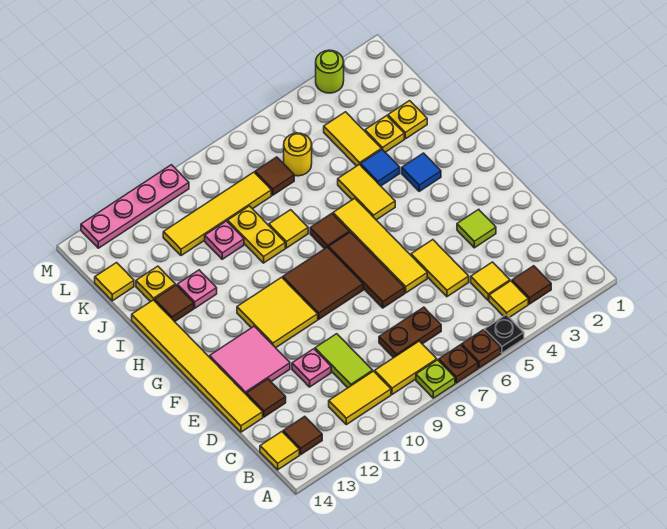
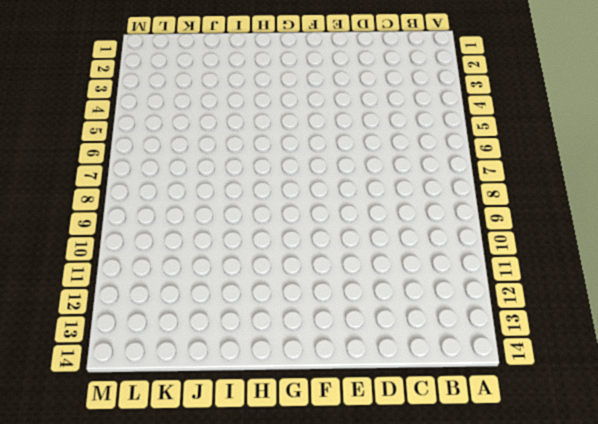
none -> black plate A5 level 1
none -> brown plate A6 level 1
none -> brown plate A7 level 1
none -> lime plate A8 level 1

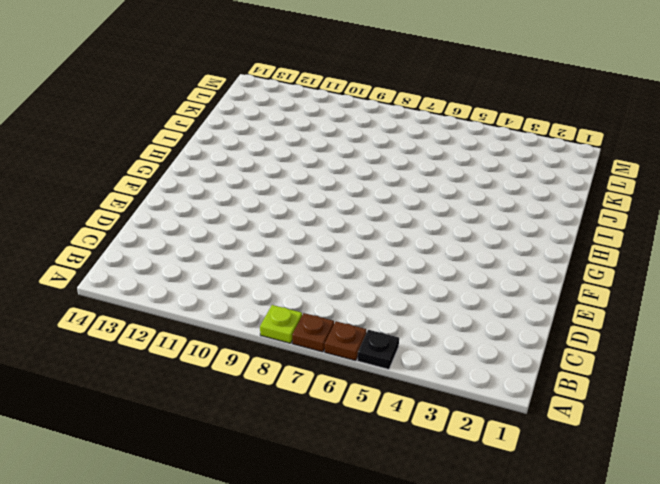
none -> brown tile B3 level 1
none -> yellow tile B4 level 1
none -> yellow tile B8:B9 level 1
none -> yellow tile B10:B11 level 1

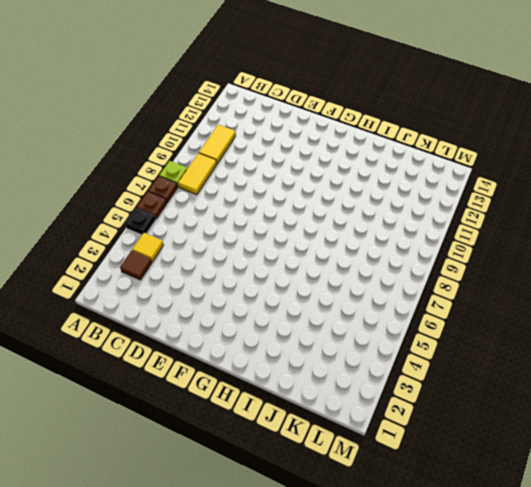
none -> brown tile B13 level 1
none -> yellow tile B14 level 1
none -> yellow tile C4 level 1
none -> brown plate C7:C8 level 1

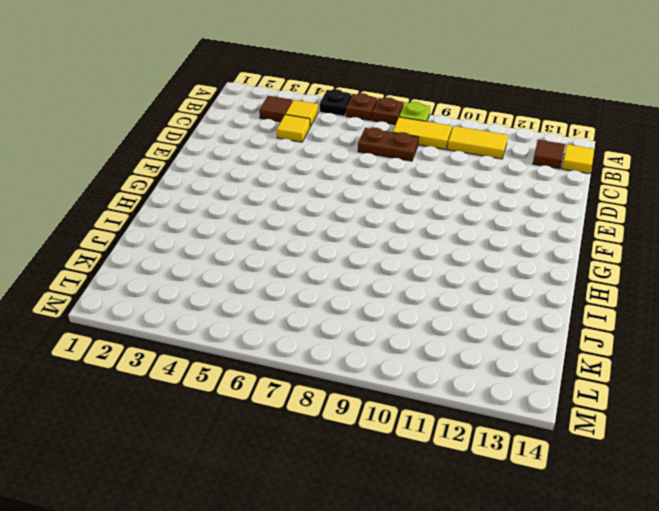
none -> lime tile C10:D10 level 1
none -> yellow tile D5:E5 level 1
none -> pink plate D11 level 1
none -> brown tile D13 level 1

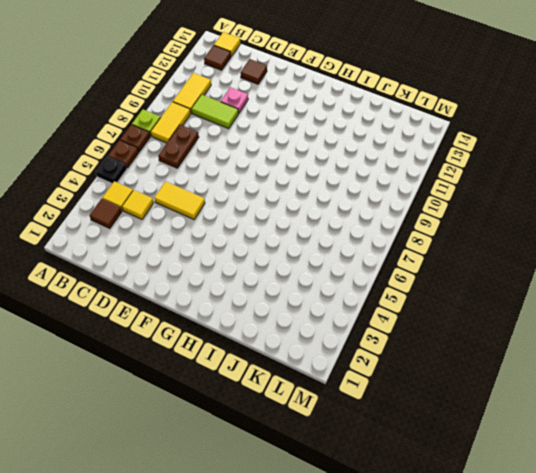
none -> yellow tile D14:I14 level 1
none -> lime tile E3 level 1
none -> yellow tile E6:H6 level 1
none -> brown tile E7:G7 level 1

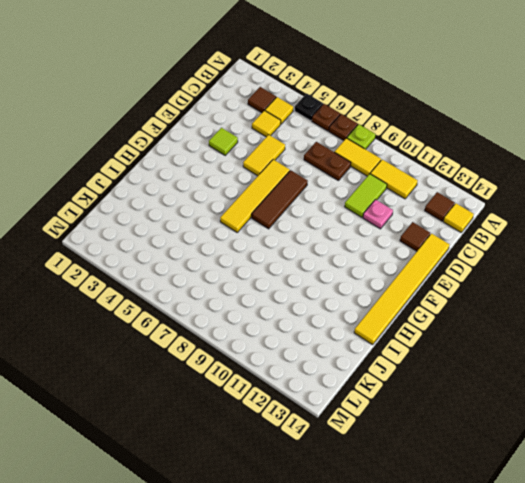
none -> pink tile E12:F13 level 1
none -> brown tile F8:G9 level 1
none -> yellow tile F10:G11 level 1
none -> blue tile H3 level 1

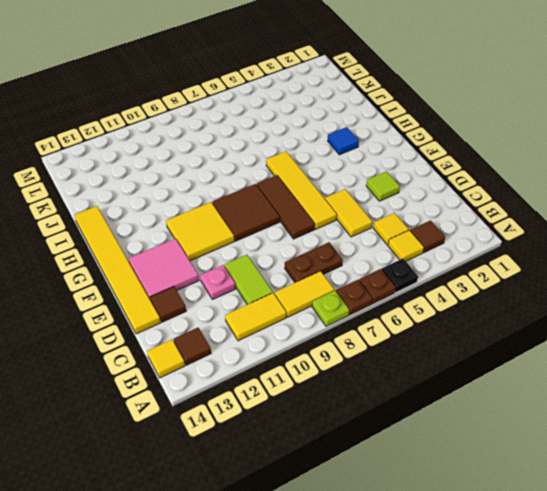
none -> yellow tile H5:I5 level 1
none -> brown tile H7 level 1
none -> blue tile I4 level 1
none -> yellow tile I8 level 1

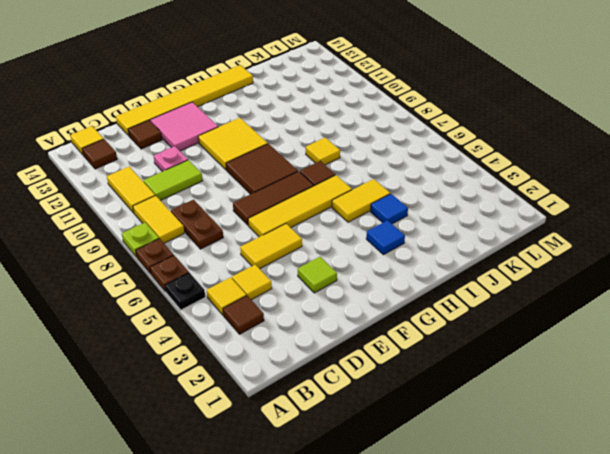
none -> yellow plate I9:J9 level 1
none -> pink plate I12 level 1
none -> brown tile I13 level 1
none -> yellow plate J2 level 1

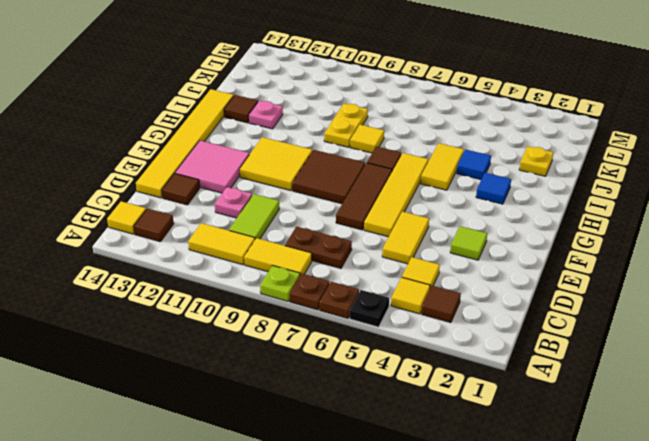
none -> yellow plate J3 level 1
none -> yellow tile J4:K4 level 1
none -> pink plate J10 level 1
none -> yellow plate J13 level 1

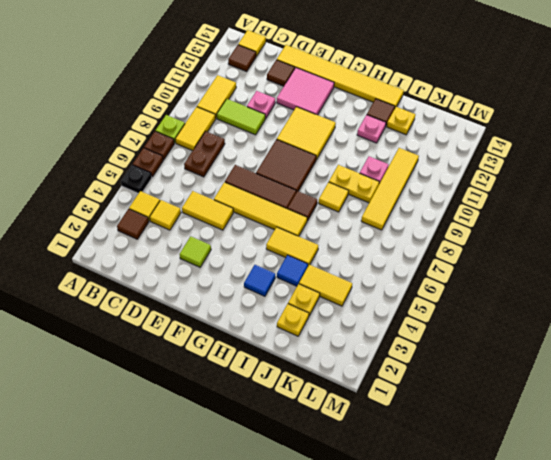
none -> yellow round brick K6 level 1
none -> brown tile K7 level 1
none -> yellow tile K14 level 1
none -> lime round brick M3 level 1

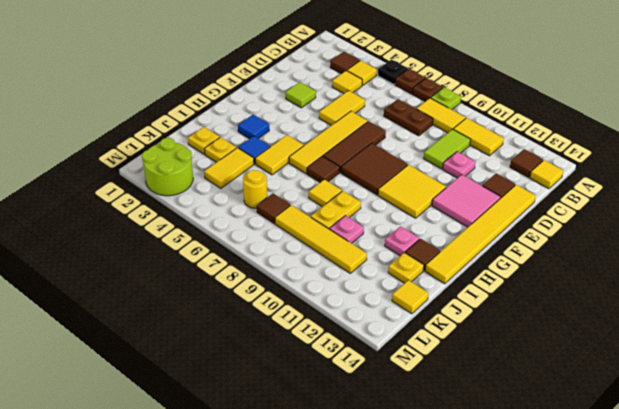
lime round brick L2:M3 level 1 -> lime round brick M3 level 1
none -> pink plate M10:M13 level 1

